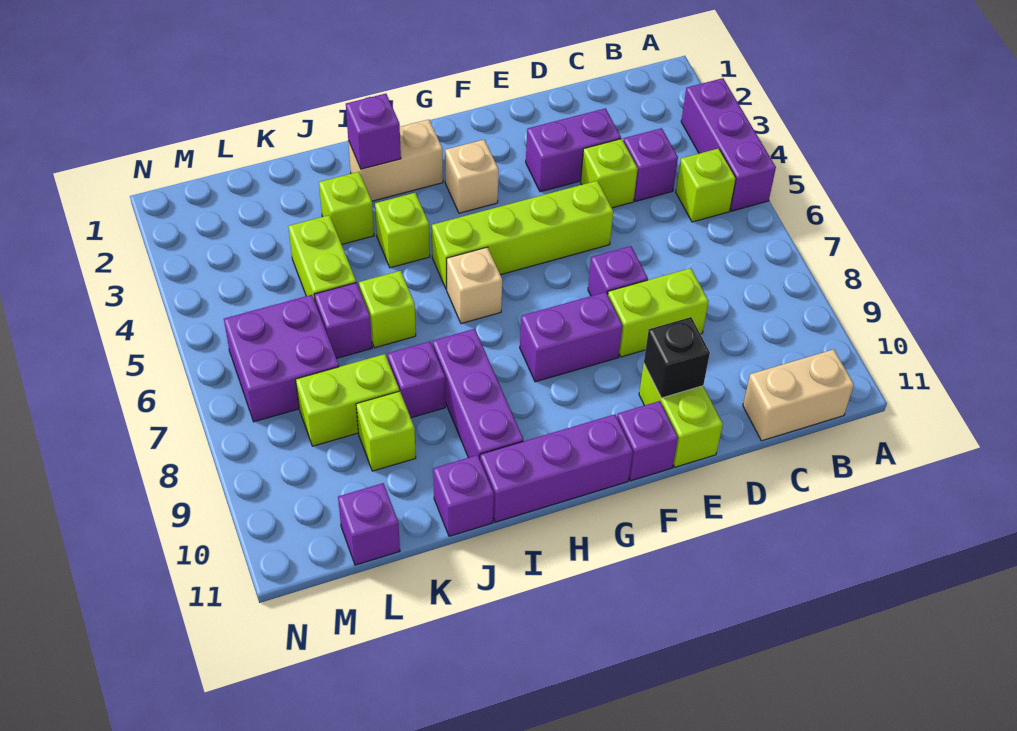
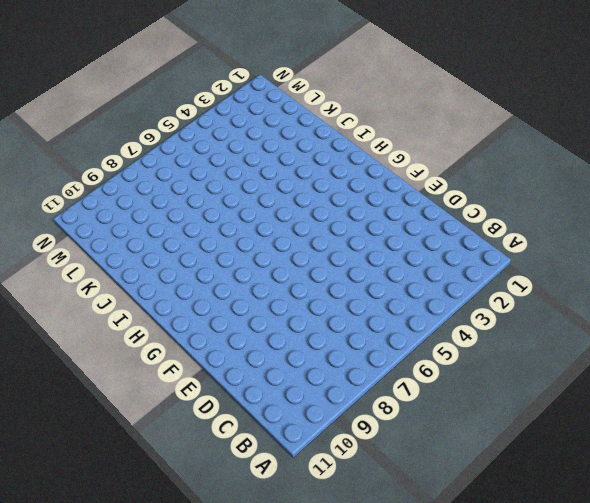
none -> purple brick A3:A5 level 1
none -> lime brick B5 level 1
none -> tan brick B11:C11 level 1
none -> purple brick C4 level 1

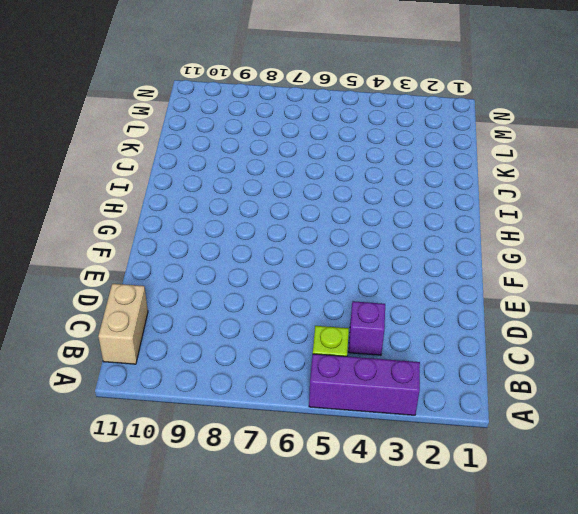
none -> purple brick D3:E3 level 1
none -> lime brick D4 level 1
none -> lime brick D8:E8 level 1
none -> lime brick E5:H5 level 1

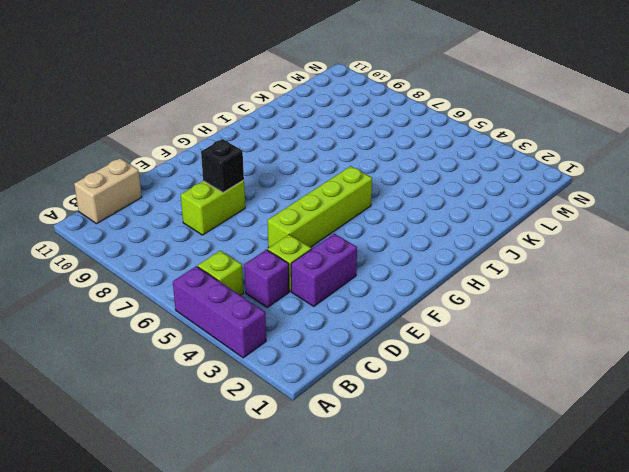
black brick E8 level 2 -> black brick E10 level 2
none -> purple brick E7 level 1
none -> lime brick E10:E11 level 1
none -> purple brick F8:G8 level 1
none -> purple brick F11 level 1

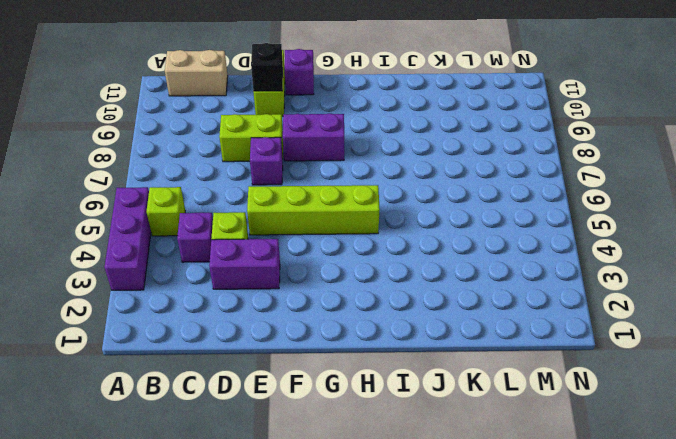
none -> tan brick G3 level 1
none -> purple brick G11:I11 level 1
none -> tan brick H2:I2 level 1
none -> tan brick H6 level 1

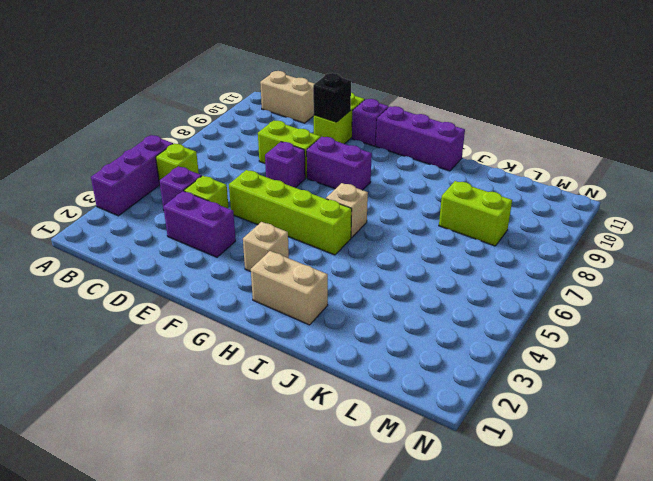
none -> lime brick I4 level 1
none -> purple brick I8:I10 level 1
none -> lime brick J3 level 1
none -> lime brick J6 level 1

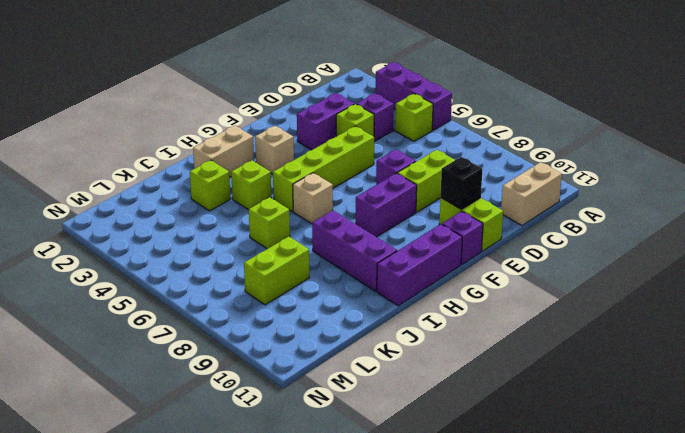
none -> purple brick J8 level 1
none -> purple brick J11 level 1
none -> lime brick K4:K5 level 1
none -> purple brick K6 level 1

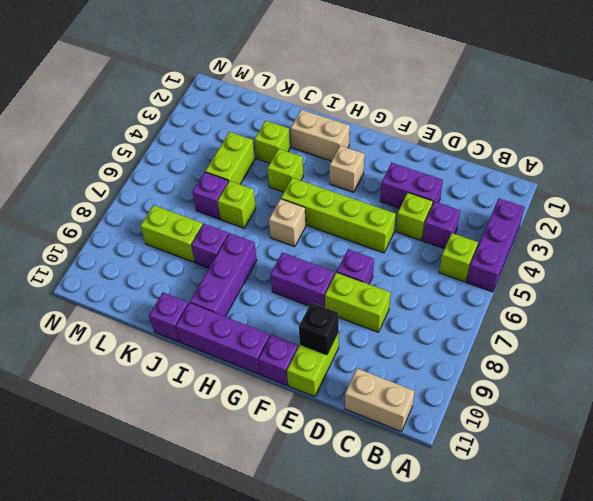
none -> lime brick K9 level 1
none -> purple brick L6:M7 level 1
none -> purple brick L11 level 1
none -> purple brick I2 level 2

